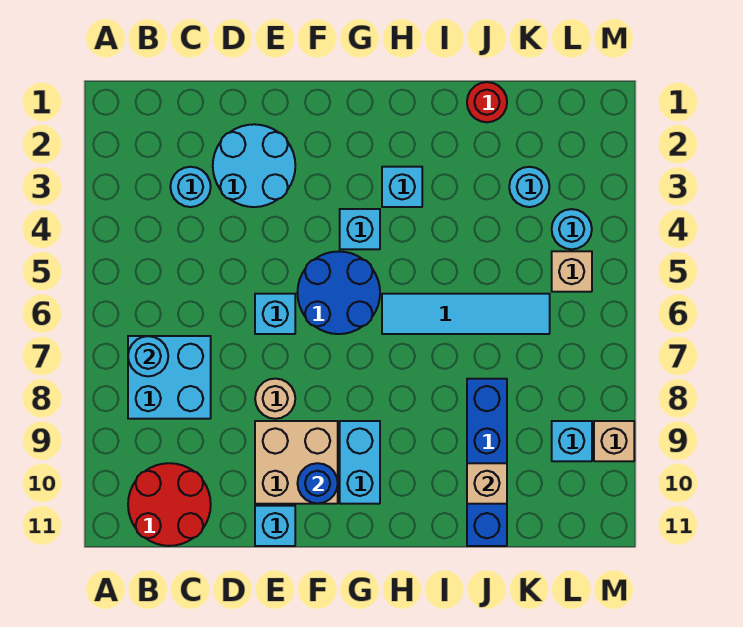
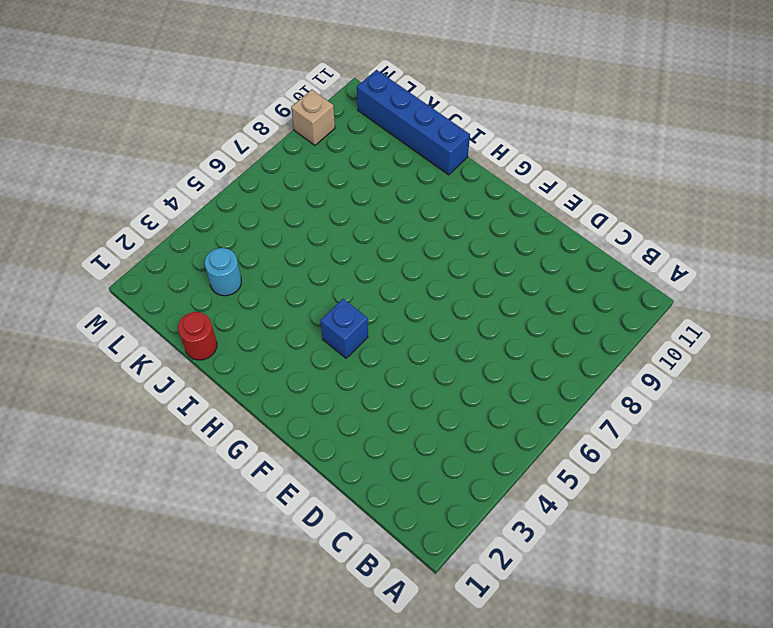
blue brick G4 level 1 -> cyan brick G4 level 1
blue brick I11:L11 level 1 -> blue brick J8:J11 level 1
none -> cyan brick B7:C8 level 1
none -> red round brick B10:C11 level 1
none -> cyan round brick C3 level 1

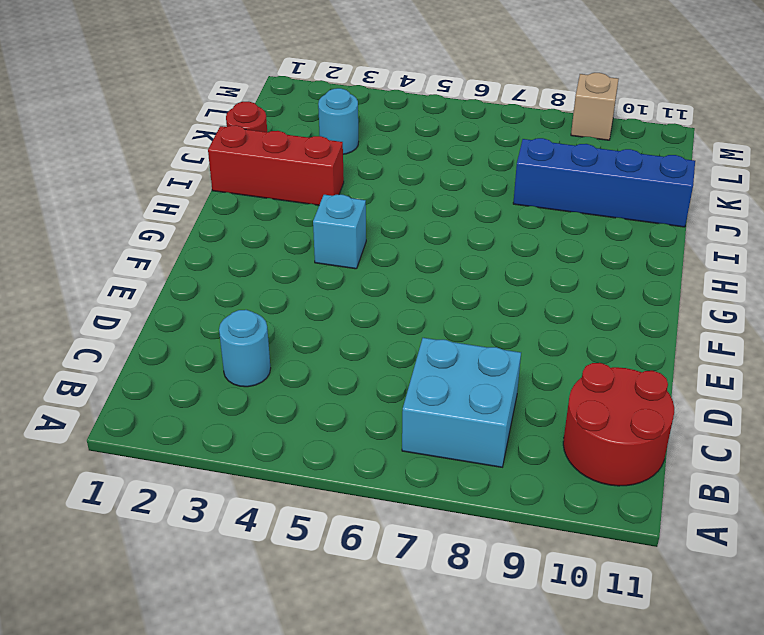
red brick I1:I3 level 1 -> none
none -> cyan round brick D2:E3 level 1
none -> cyan brick E6 level 1
none -> tan round brick E8 level 1

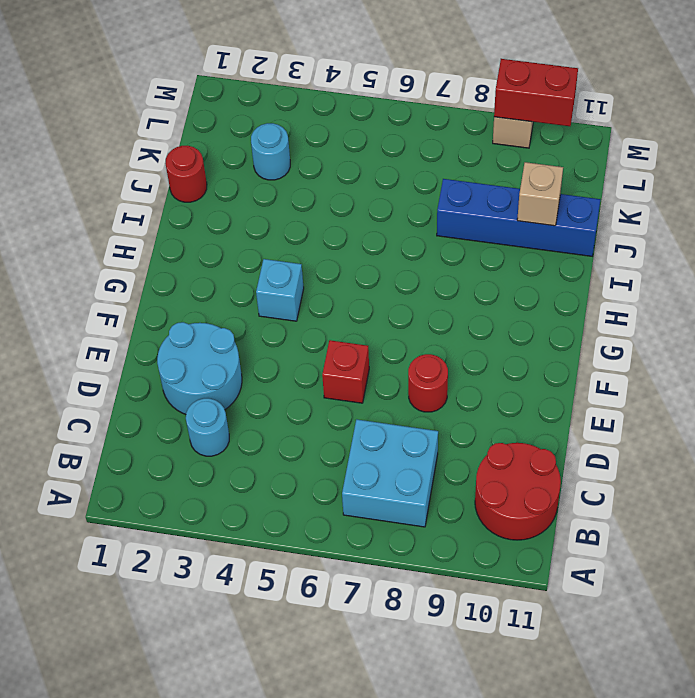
red brick E6 level 1 -> cyan brick E6 level 1
red round brick E8 level 1 -> tan round brick E8 level 1
red brick M9:M10 level 2 -> none
none -> tan brick E9:F10 level 1
none -> cyan brick E11 level 1
none -> blue round brick F5:G6 level 1

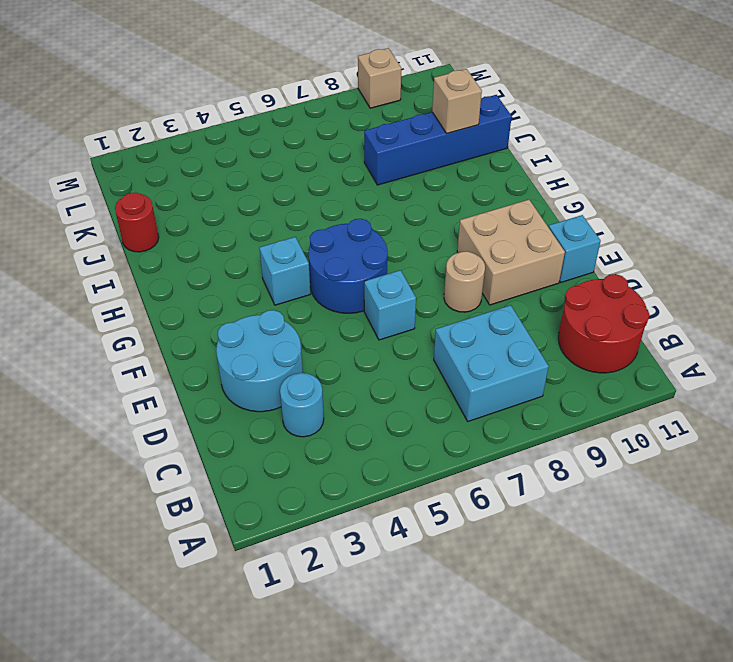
none -> cyan brick G9:G10 level 1
none -> cyan brick H3 level 1
none -> cyan tile H6:K6 level 1

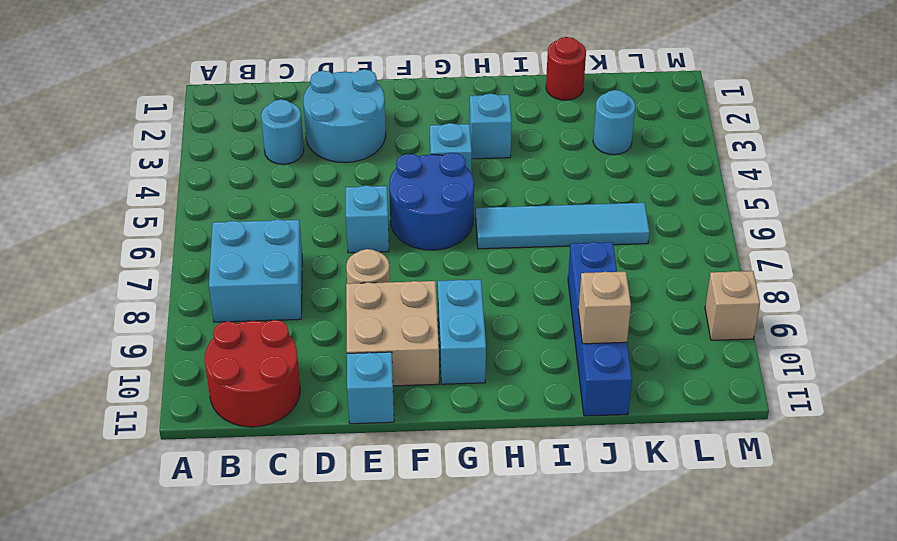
none -> cyan round brick L4 level 1
none -> tan brick L5 level 1
none -> cyan brick L9 level 1

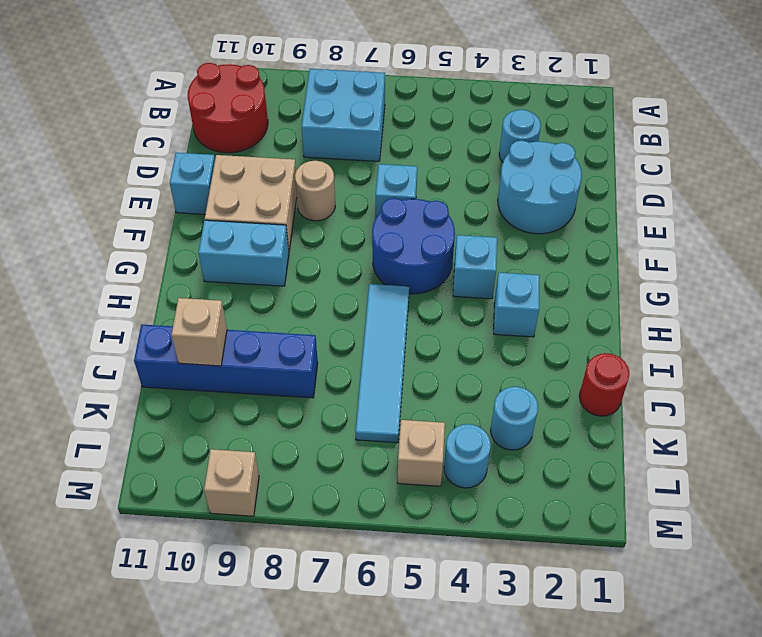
none -> cyan brick L9 level 1
none -> cyan round brick B7 level 2
none -> blue round brick F10 level 2

